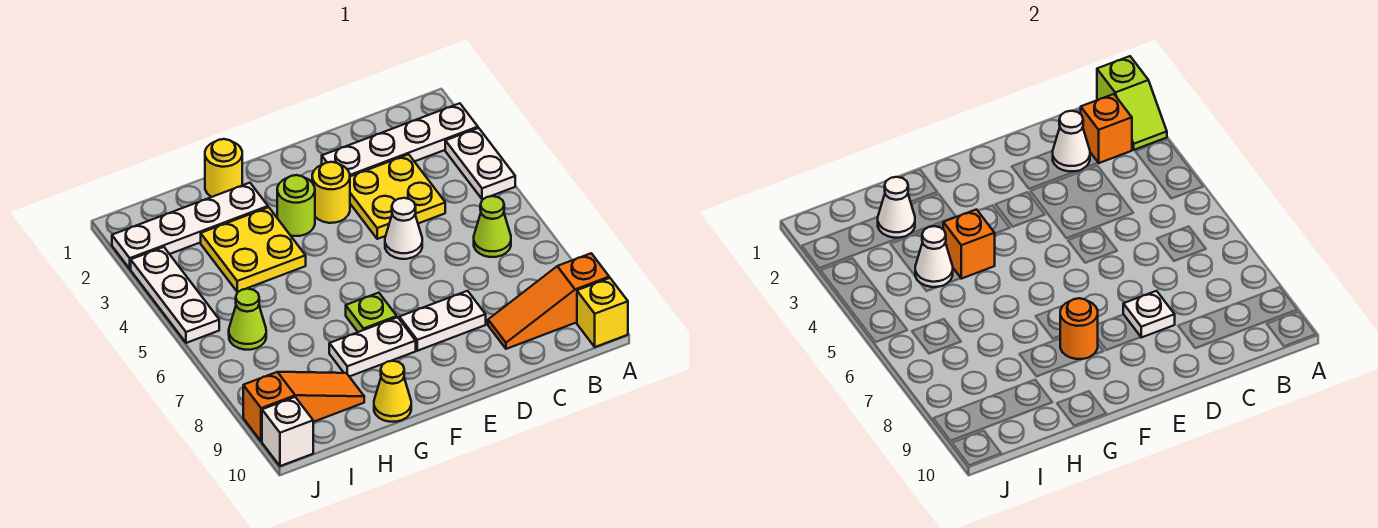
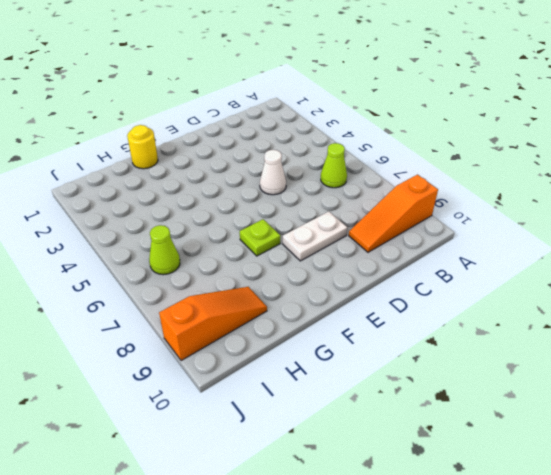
none -> white plate A2:D2 level 1
none -> white plate A3:A4 level 1
none -> yellow brick A10 level 1

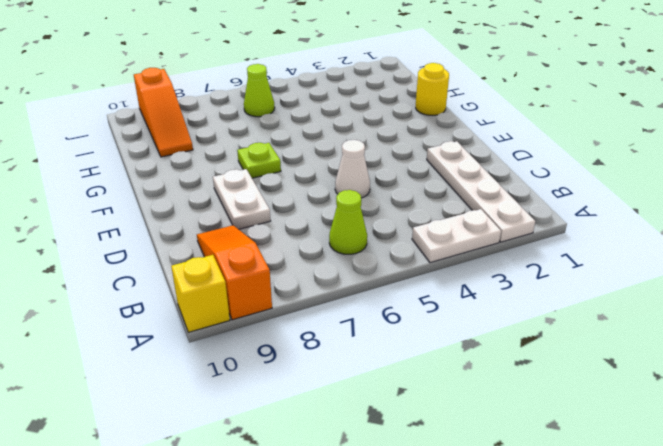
none -> yellow plate C3:D4 level 1
none -> yellow round brick E3 level 1
none -> lime round brick F3 level 1

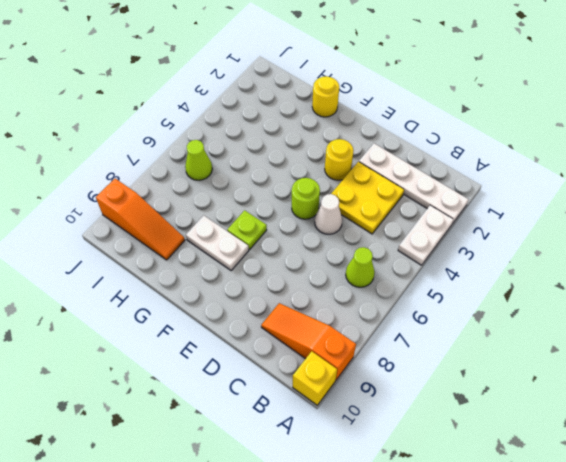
lime round brick E5 level 1 -> lime round brick F3 level 1
none -> white plate D8:E8 level 1
none -> white plate G2:J2 level 1
none -> yellow plate G3:H4 level 1

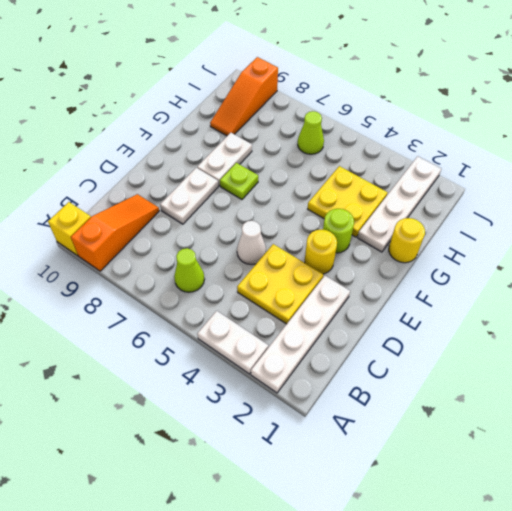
none -> yellow cone G10 level 1
none -> white plate J3:J5 level 1
none -> white brick J10 level 1

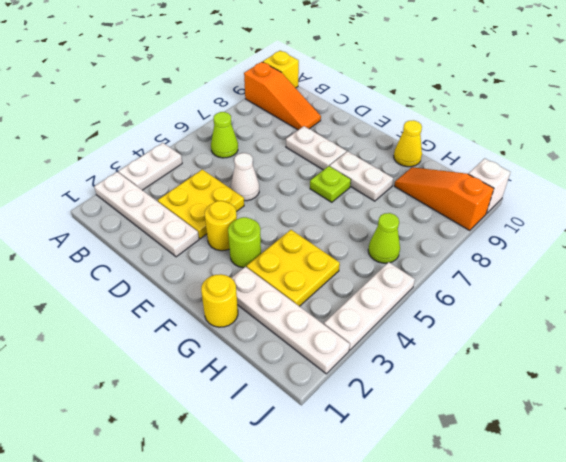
none -> lime slope A1:A2 level 2 top 1
none -> orange brick B2 level 2
none -> white cone C2 level 2

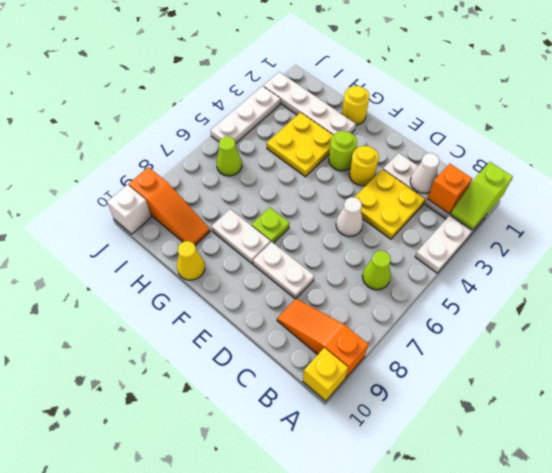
none -> white plate D8 level 2
none -> orange round brick F8 level 2
none -> orange brick G4 level 2

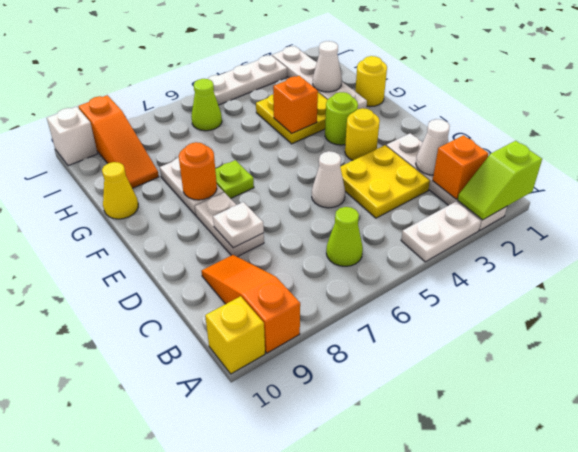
none -> white cone H4 level 2

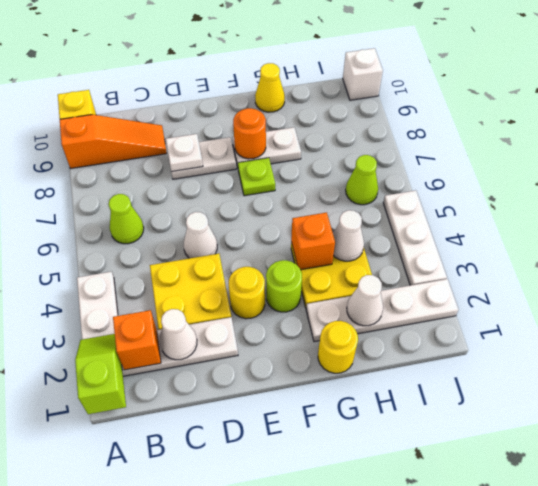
none -> orange slope H9:J9 level 1 top J

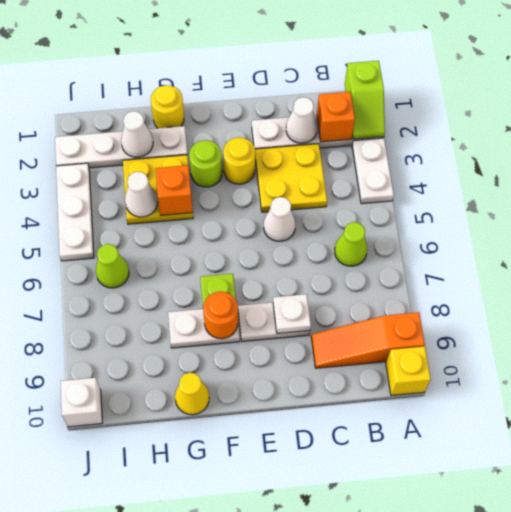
none -> orange slope H9:J9 level 1 top J

